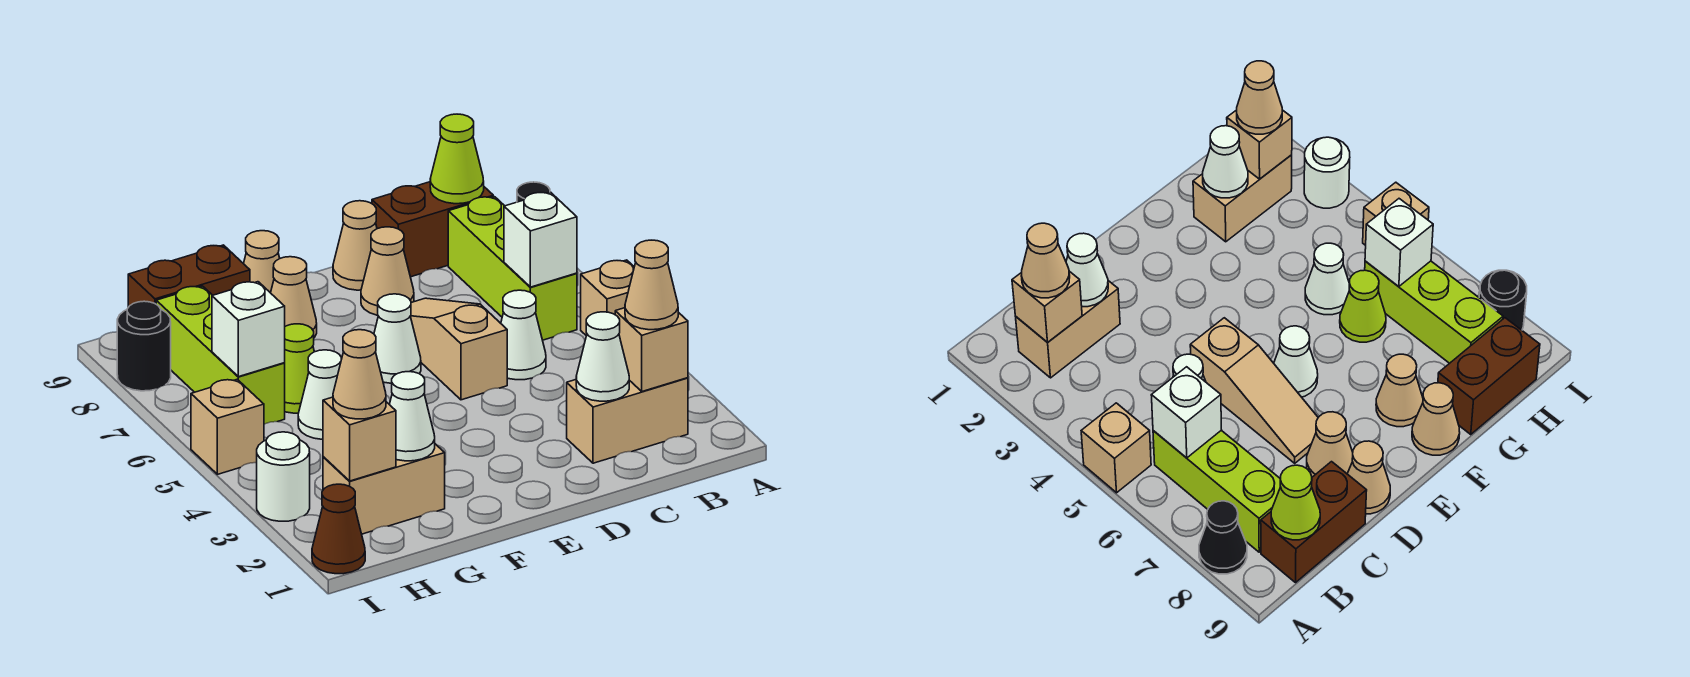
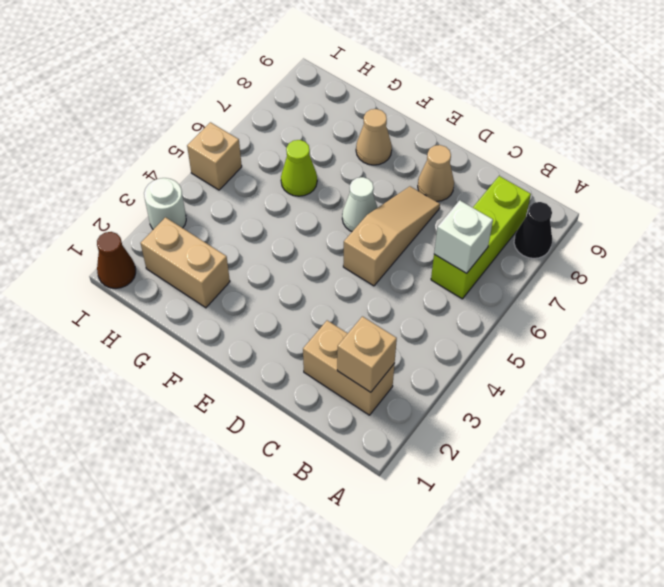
none -> tan brick A5 level 1
none -> brown brick B9:C9 level 1
none -> white cone C5 level 1
none -> tan cone D9 level 1

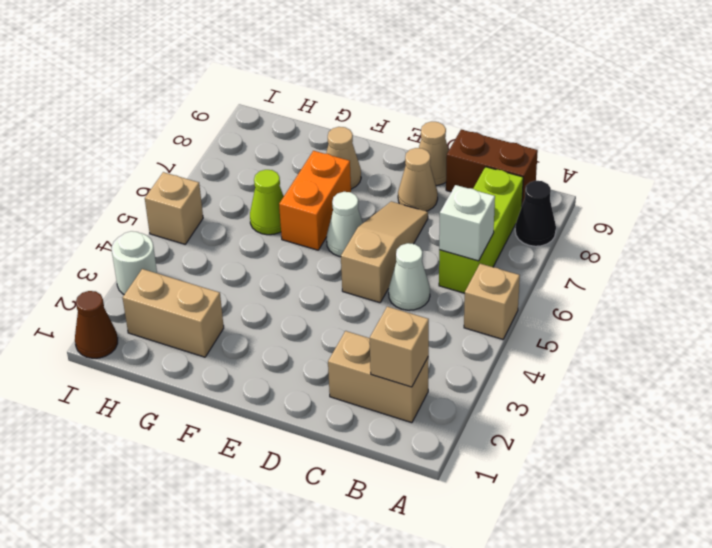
orange brick F6:F7 level 1 -> none
none -> tan cone F9 level 1
none -> white cone G5 level 1
none -> brown brick G9:H9 level 1
none -> lime brick H6:H8 level 1

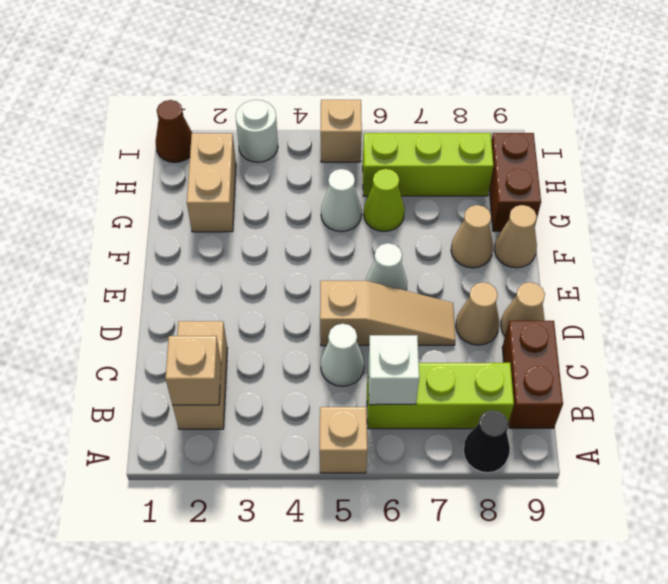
none -> black round brick I8 level 1
none -> lime cone B9 level 2
none -> white cone C2 level 2
none -> white cone G2 level 2

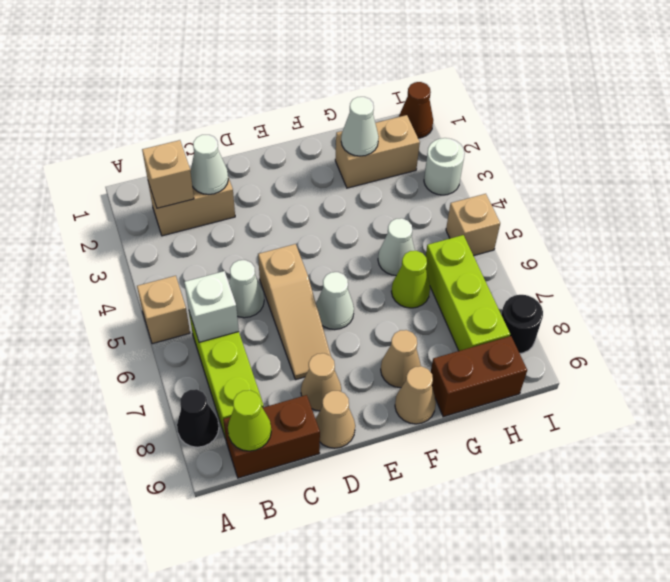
none -> tan brick H2 level 2
none -> white brick H6 level 2
none -> tan cone B2 level 3
none -> tan cone H2 level 3

